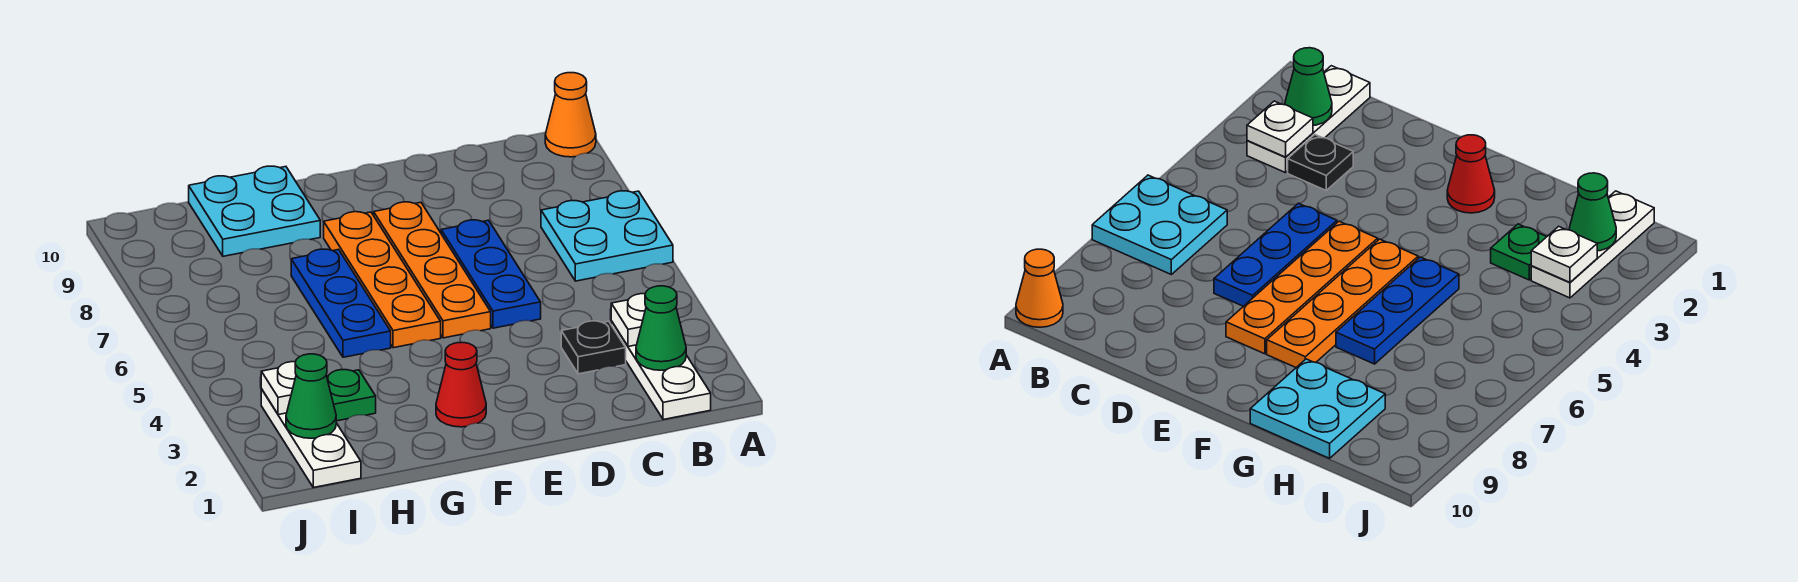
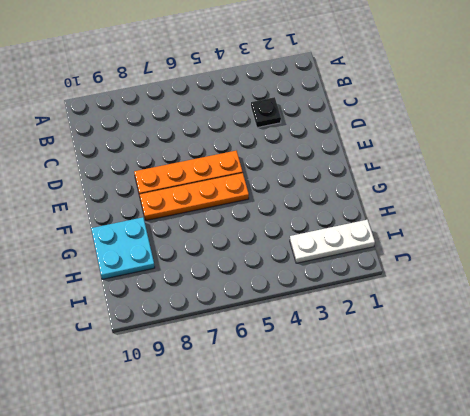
none -> cyan plate A6:B7 level 1
none -> orange cone A10 level 1
none -> white plate B1:B3 level 1

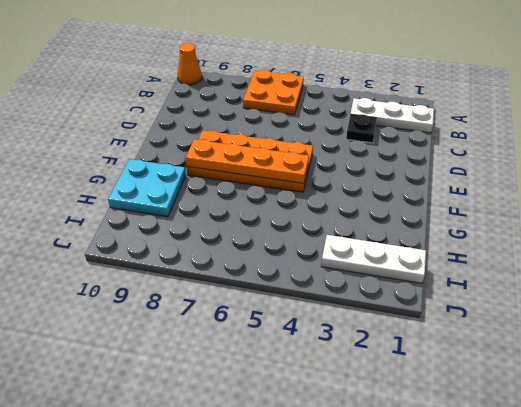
orange plate A6:B7 level 1 -> cyan plate A6:B7 level 1
orange plate F5:F8 level 2 -> none
none -> blue plate D5:D7 level 1
none -> red cone F2 level 1
none -> blue plate G5:G7 level 1

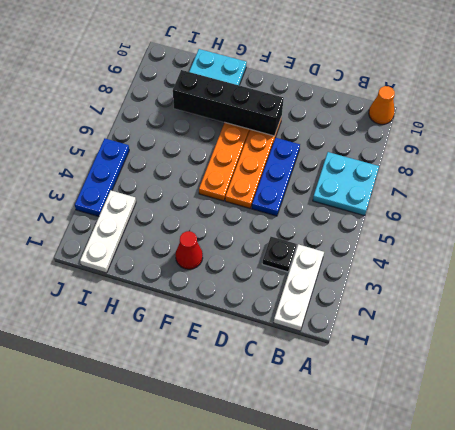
black brick E8:H8 level 2 -> none
blue plate J3:J5 level 1 -> blue plate G5:G7 level 1
none -> green plate H3 level 1
none -> green cone B2 level 2
none -> white plate B3 level 2

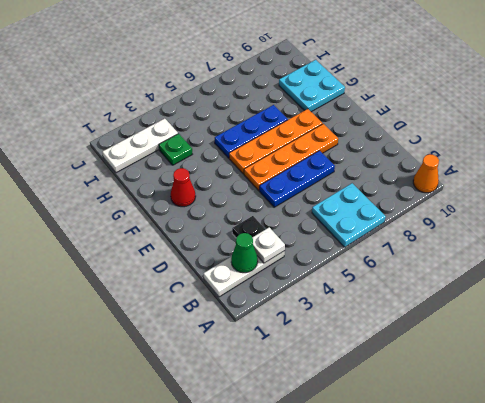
none -> green cone I2 level 2
none -> white plate I3 level 2

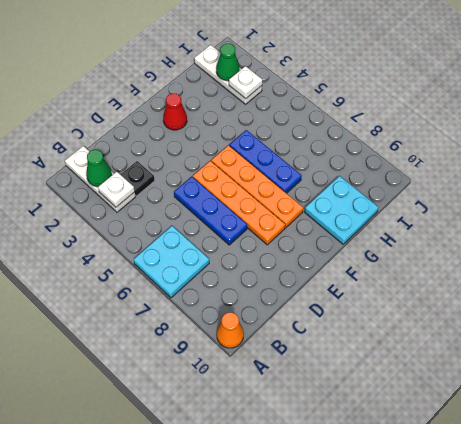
none -> green plate H3 level 1

